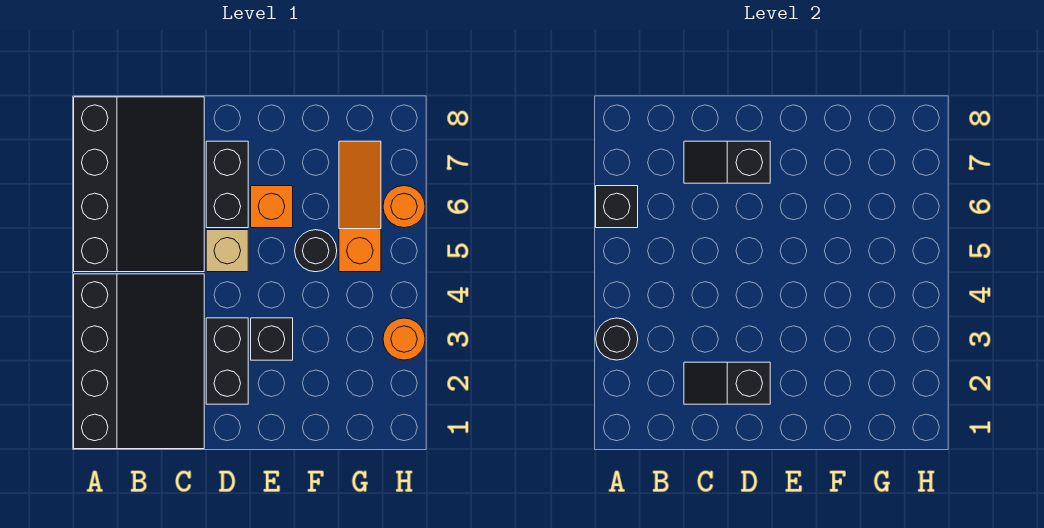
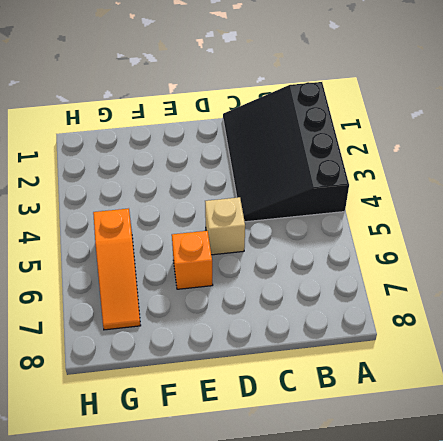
none -> black slope A5:C8 level 1 top A
none -> black brick D2:D3 level 1
none -> black brick D6:D7 level 1

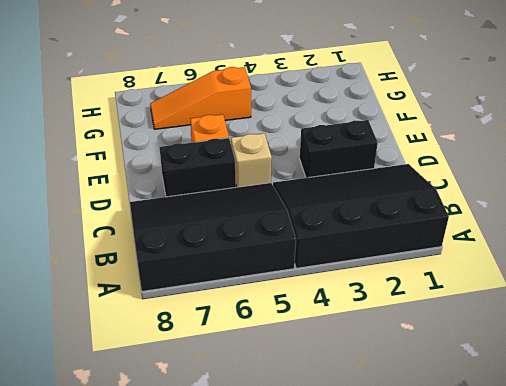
none -> black brick E3 level 1
none -> black round brick F5 level 1
none -> orange round brick H3 level 1

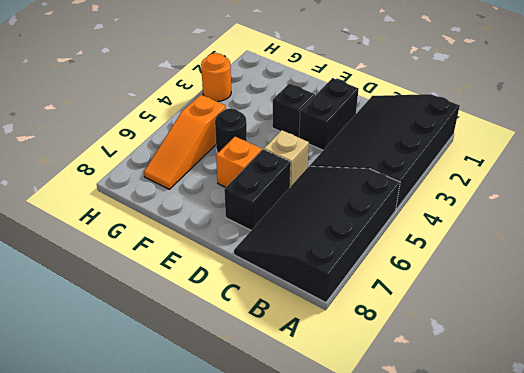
none -> orange round brick H6 level 1
none -> black round brick A3 level 2
none -> black brick A6 level 2

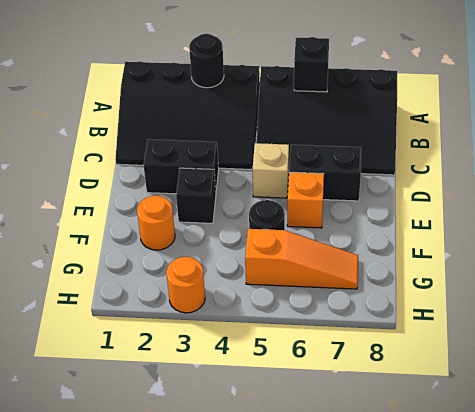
orange round brick F2 level 1 -> orange round brick H6 level 1
none -> black slope C2:D2 level 2 top D
none -> black slope C7:D7 level 2 top D

